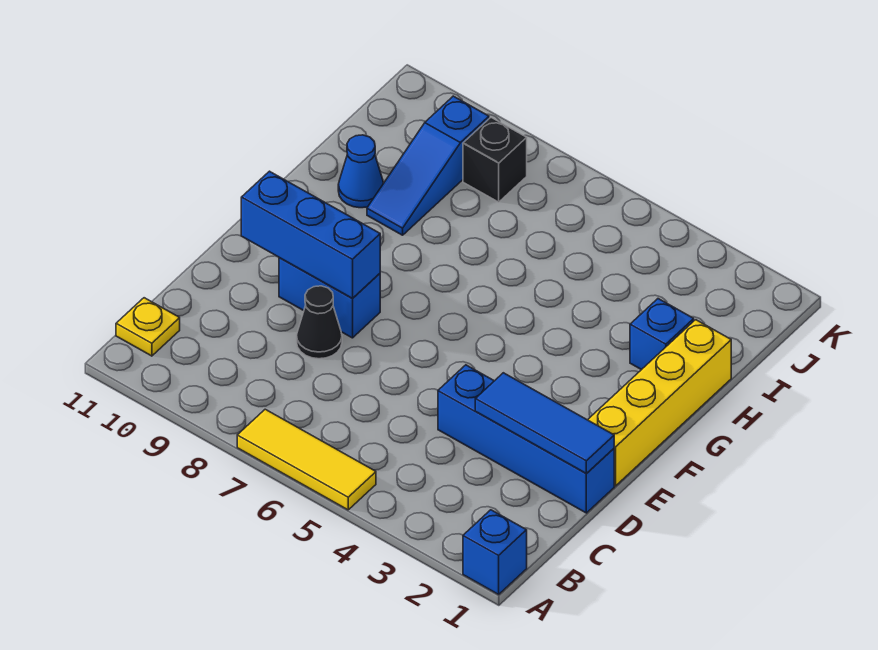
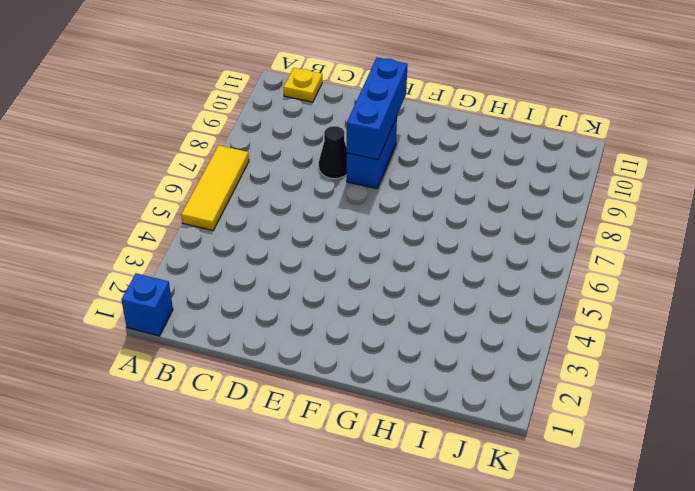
none -> blue brick D1:D4 level 1
none -> yellow brick E1:H1 level 1
none -> blue brick H2 level 1

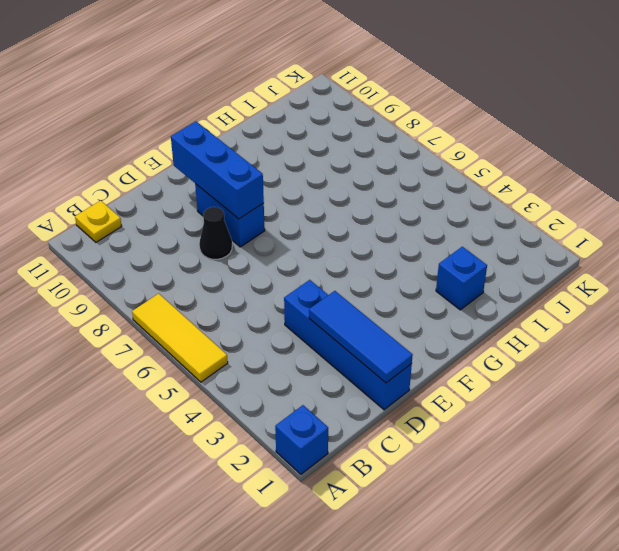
none -> yellow brick E1:H1 level 1
none -> blue slope H9:J9 level 1 top J
none -> blue cone H10 level 1

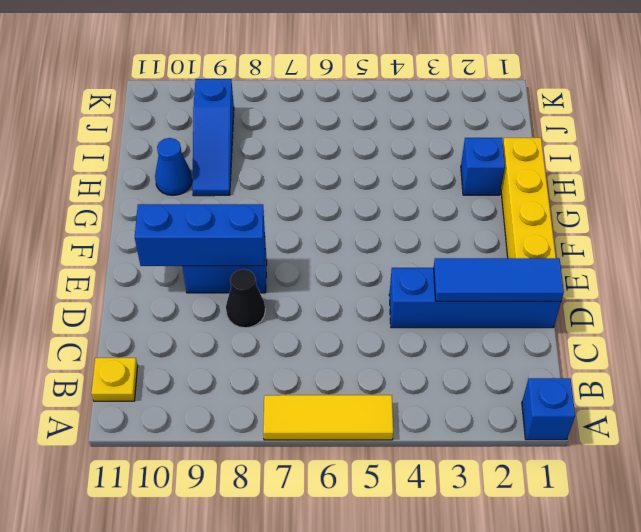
none -> black brick J8 level 1

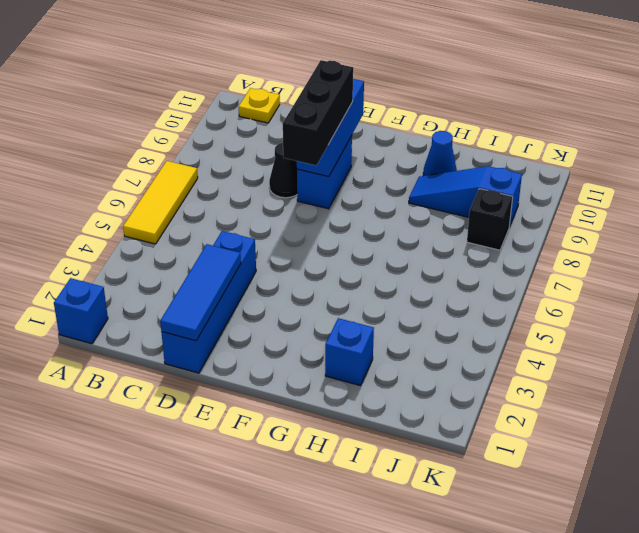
black brick E7:E9 level 3 -> none
none -> yellow brick E1:H1 level 1

